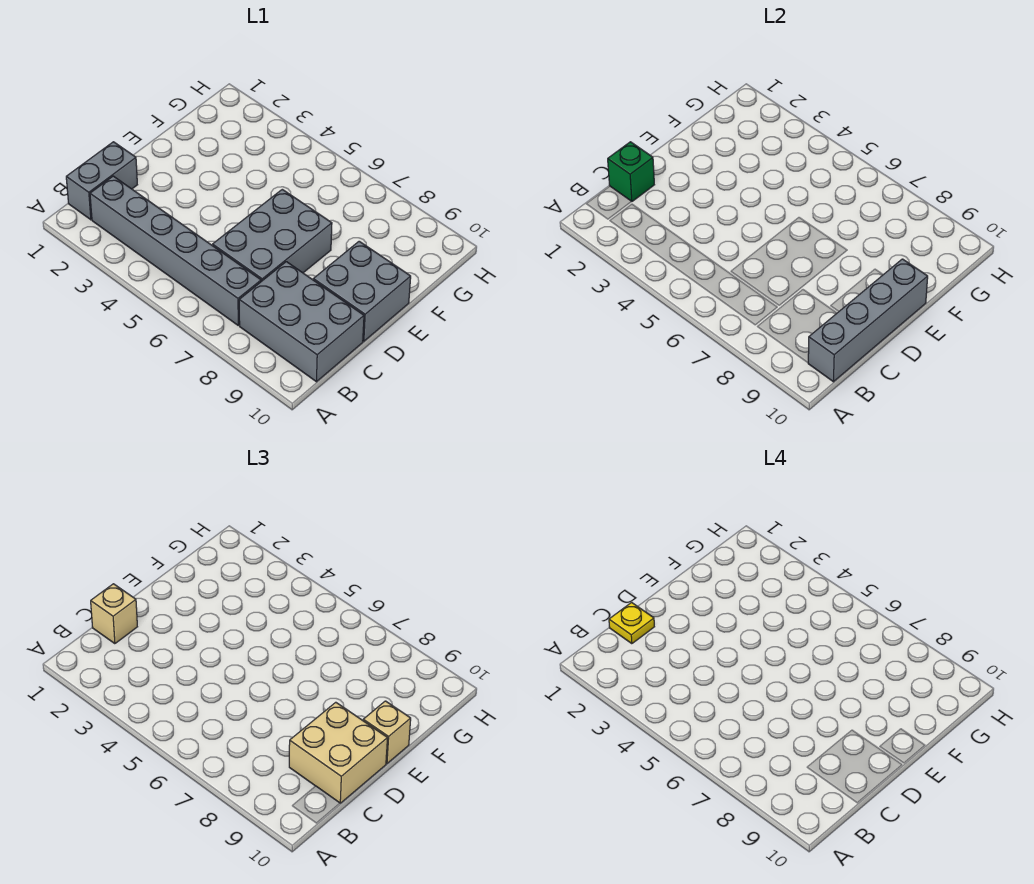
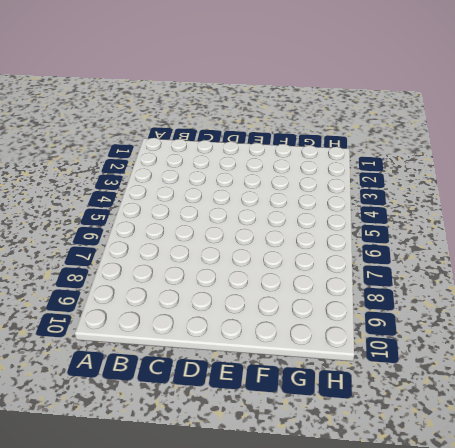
none -> grey brick B1:C1 level 1
none -> grey brick B2:B7 level 1

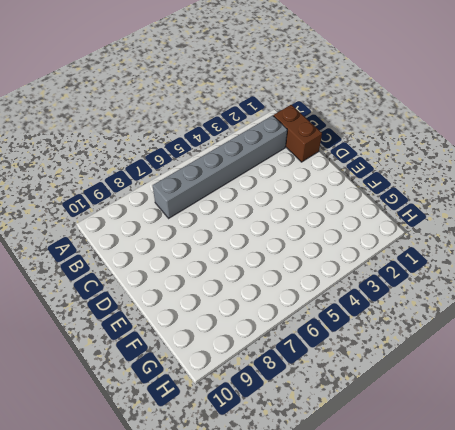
brown brick B1:C1 level 1 -> grey brick B1:C1 level 1
none -> grey brick B8:C10 level 1
none -> grey brick C6:E7 level 1

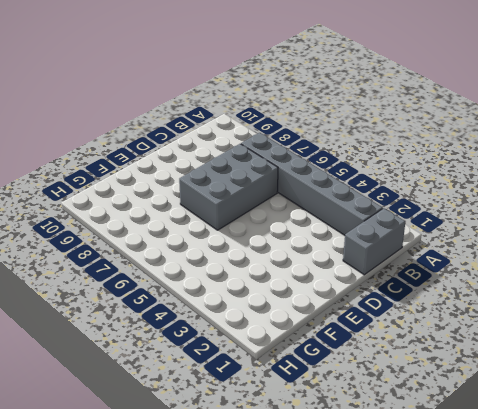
none -> grey brick B8:C10 level 1
none -> grey brick D9:E10 level 1

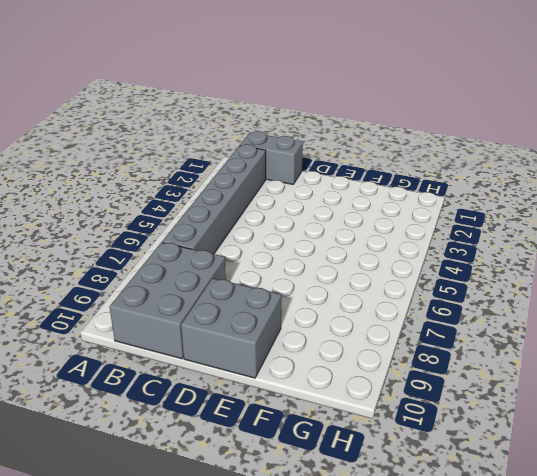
none -> grey brick C6:E7 level 1
none -> grey brick B10:E10 level 2

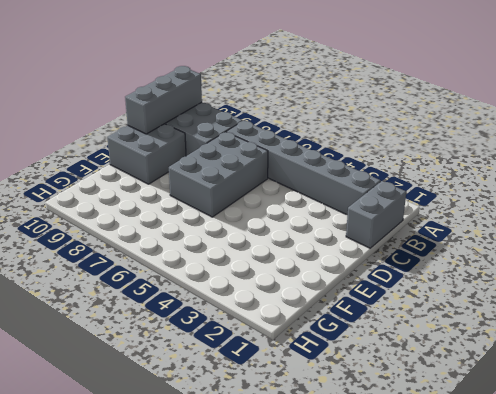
grey brick B10:D10 level 2 -> grey brick B10:E10 level 2
none -> green brick C1 level 2
none -> tan brick C1 level 3

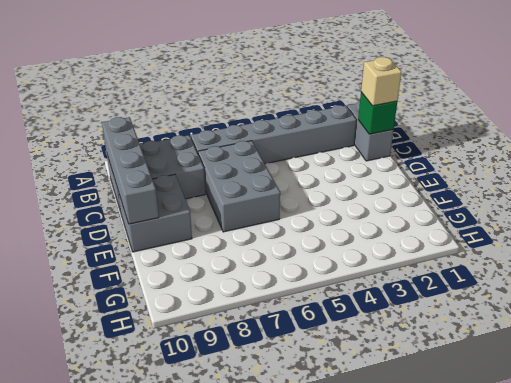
none -> tan brick C9:D10 level 3
none -> tan brick E10 level 3

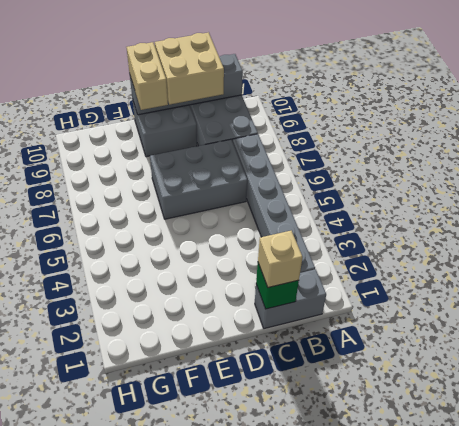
tan brick E9:E10 level 3 -> tan brick E10 level 3
none -> yellow plate C1 level 4

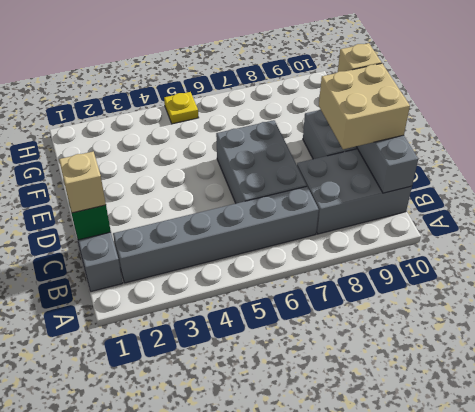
yellow plate H5 level 1 -> yellow plate C1 level 4

